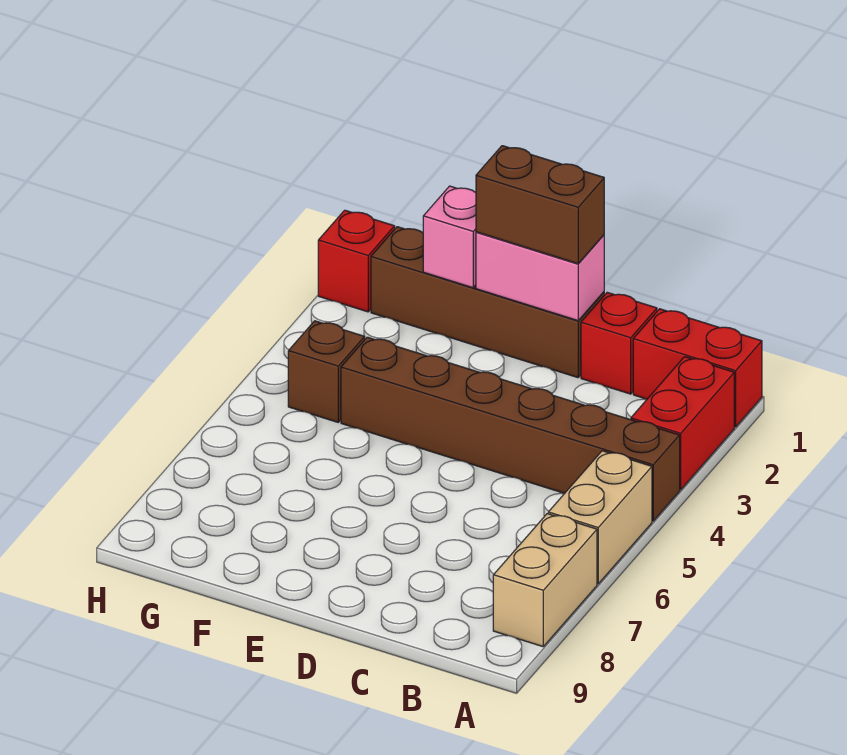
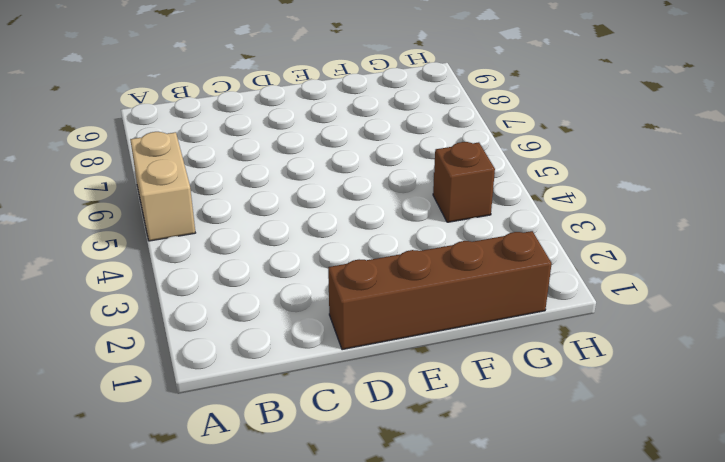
none -> red brick A1:B1 level 1
none -> red brick A2:A3 level 1
none -> brown brick A4:F4 level 1

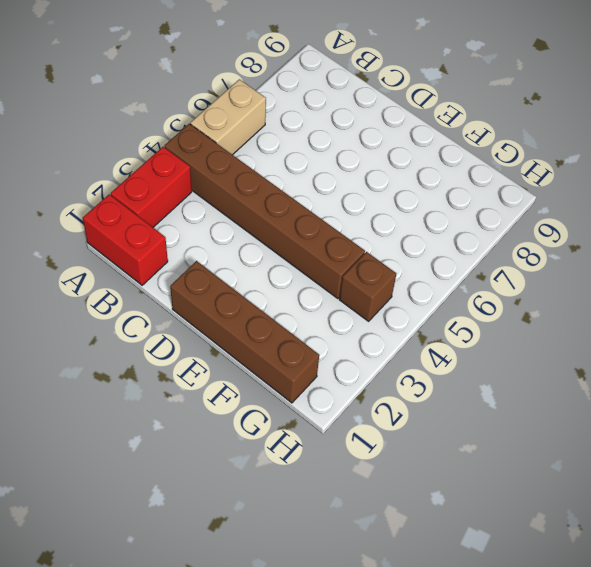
none -> tan brick A7:A8 level 1
none -> red brick C1 level 1
none -> red brick H1 level 1

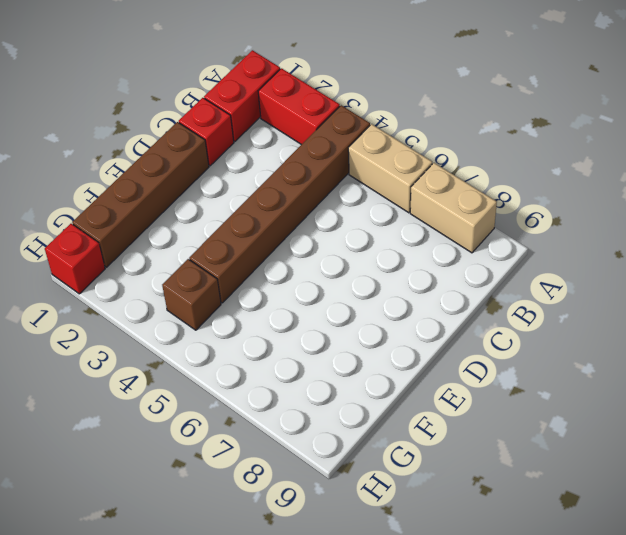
none -> pink brick D1:E1 level 2
none -> pink brick F1 level 2
none -> brown brick D1:E1 level 3

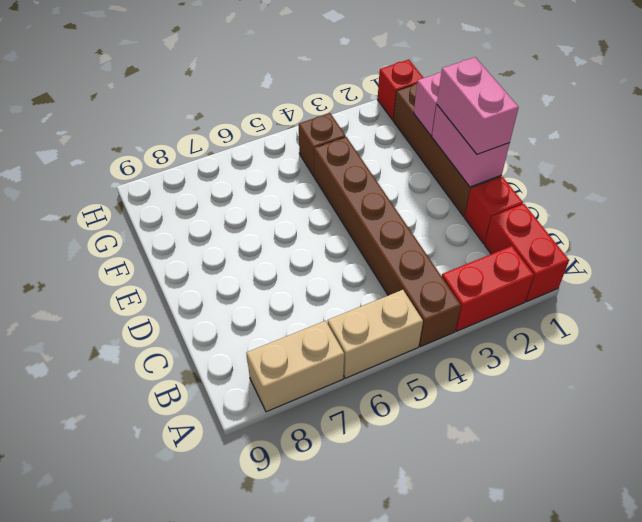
pink brick D1:E1 level 3 -> brown brick D1:E1 level 3

